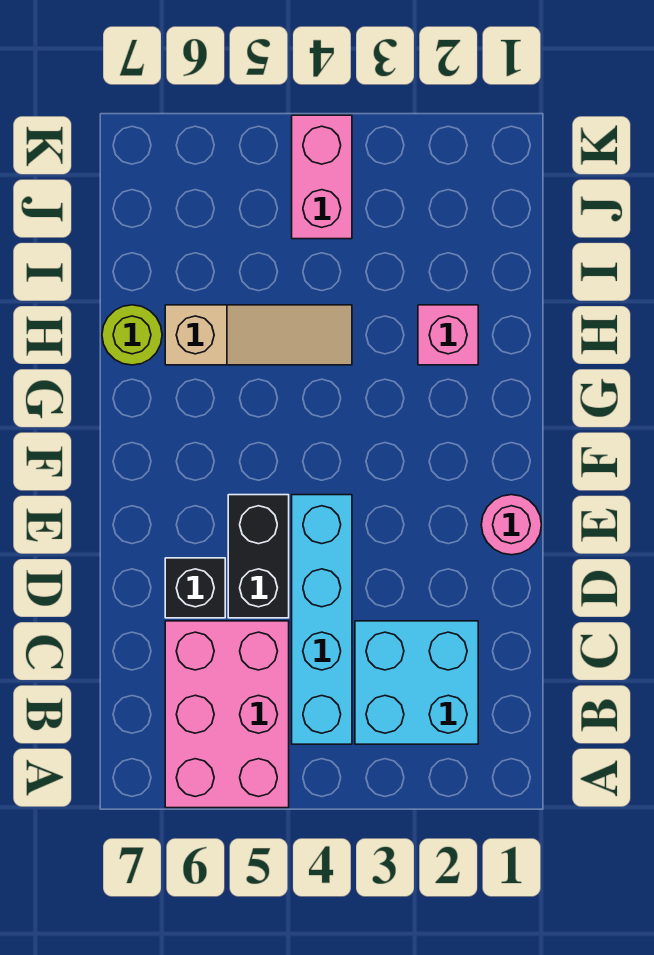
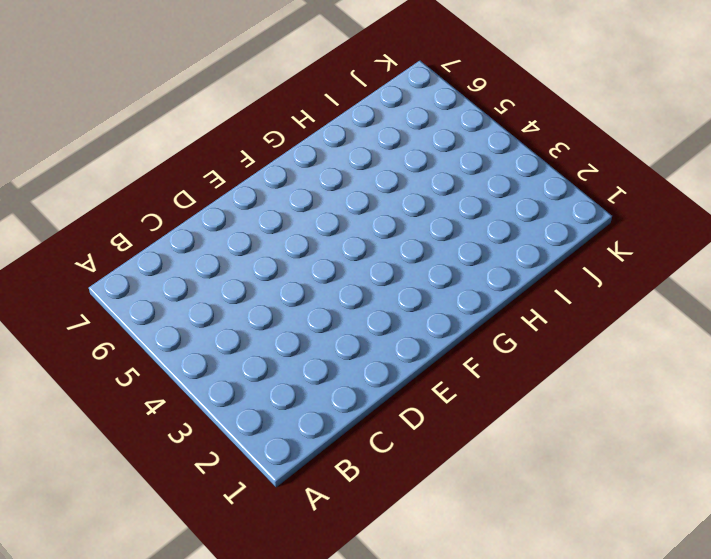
none -> pink brick A5:C6 level 1
none -> cyan brick B2:C3 level 1

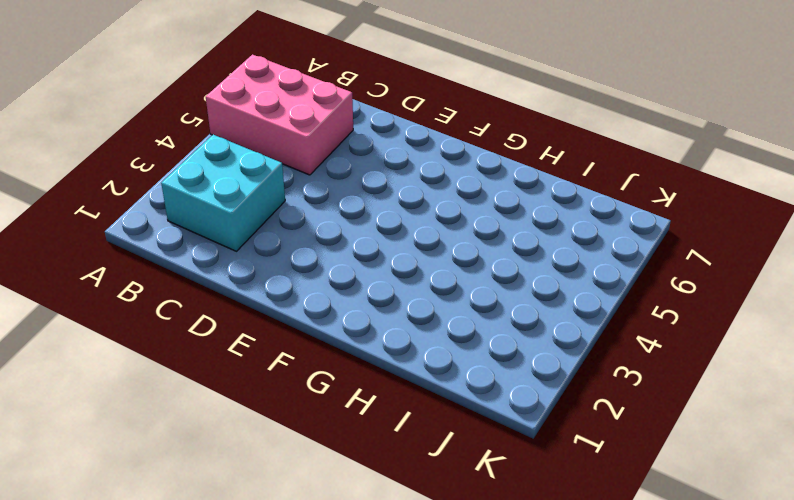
none -> cyan brick B4:E4 level 1
none -> black brick D5:E5 level 1

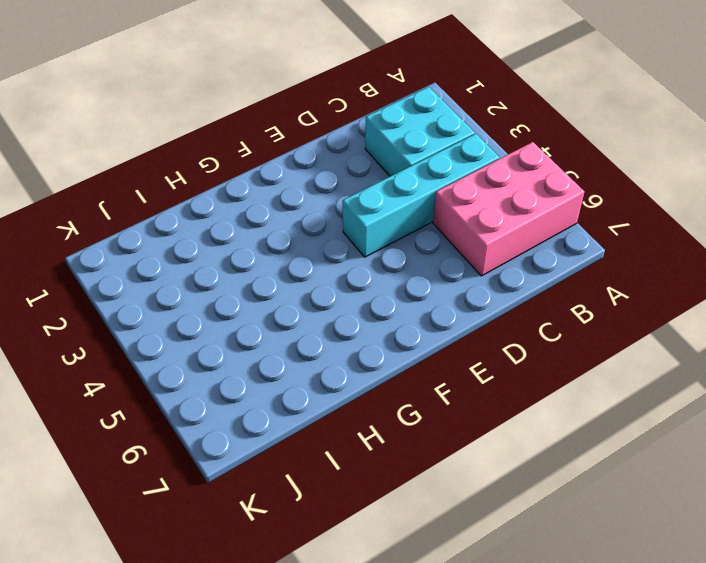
none -> black brick D5:E5 level 1
none -> black brick D6 level 1

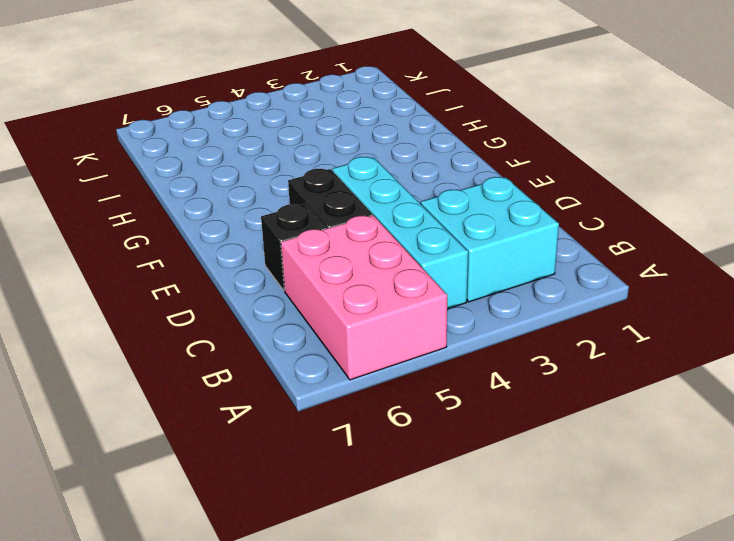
none -> pink round brick E1 level 1
none -> pink brick H2 level 1

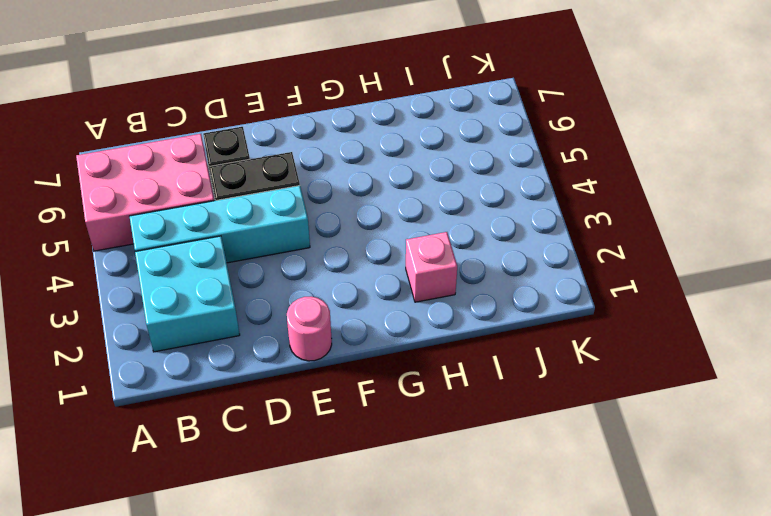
none -> tan slope H4:H6 level 1 top 6
none -> lime round brick H7 level 1

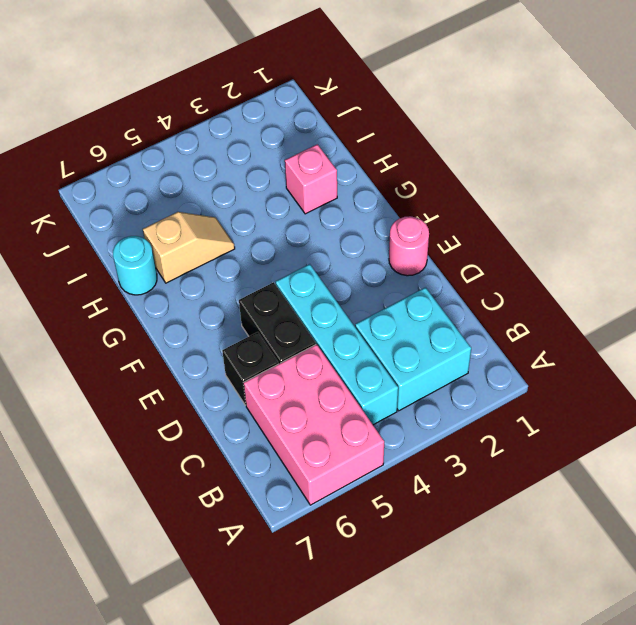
tan slope H5:H6 level 1 top 6 -> tan slope H4:H6 level 1 top 6
cyan round brick H7 level 1 -> lime round brick H7 level 1
none -> pink brick J4:K4 level 1

